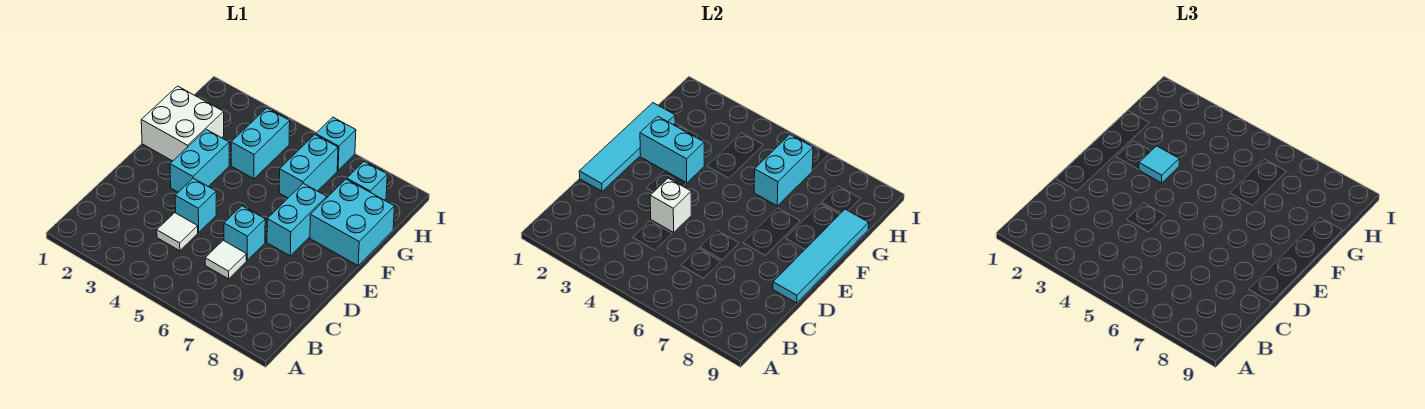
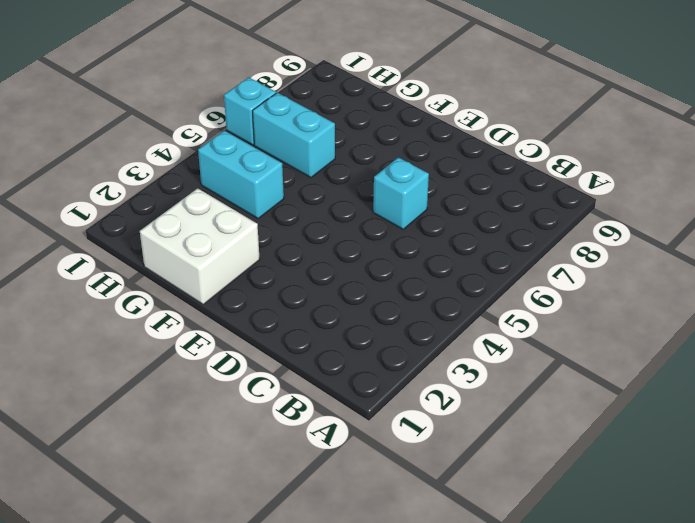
none -> white tile C4 level 1
none -> white tile C6 level 1
none -> cyan brick D4 level 1

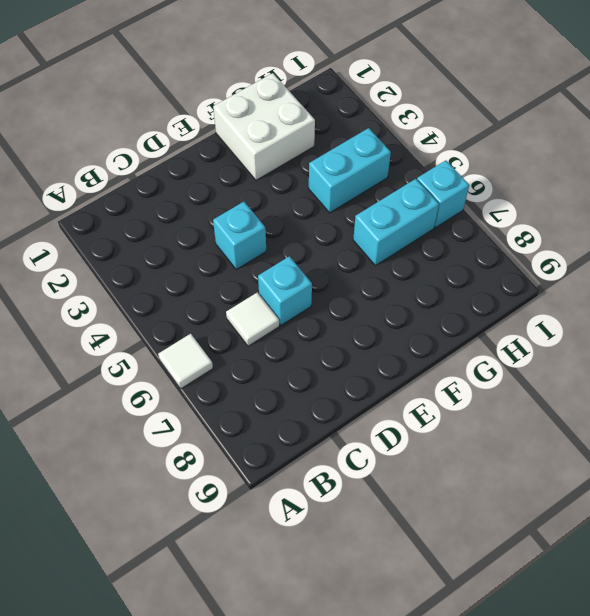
white tile A6 level 1 -> white tile C4 level 1
none -> cyan brick E3:F3 level 1
none -> cyan brick E7:F7 level 1
none -> cyan brick F8:G9 level 1

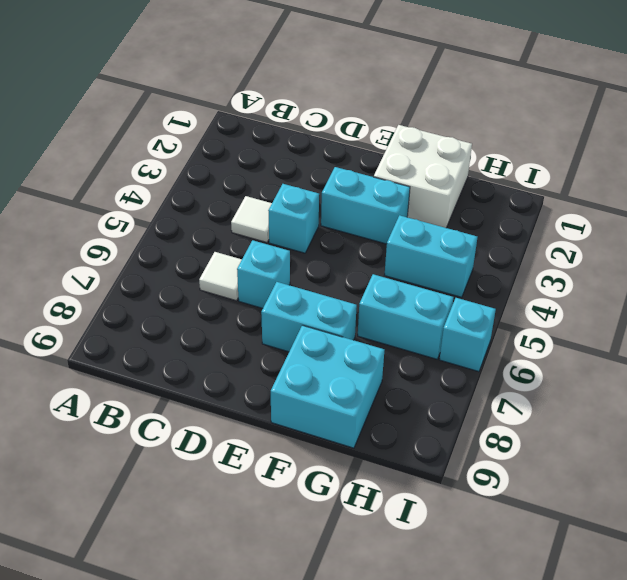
none -> cyan brick H8 level 1
none -> cyan tile D1:G1 level 2
none -> white brick D4 level 2

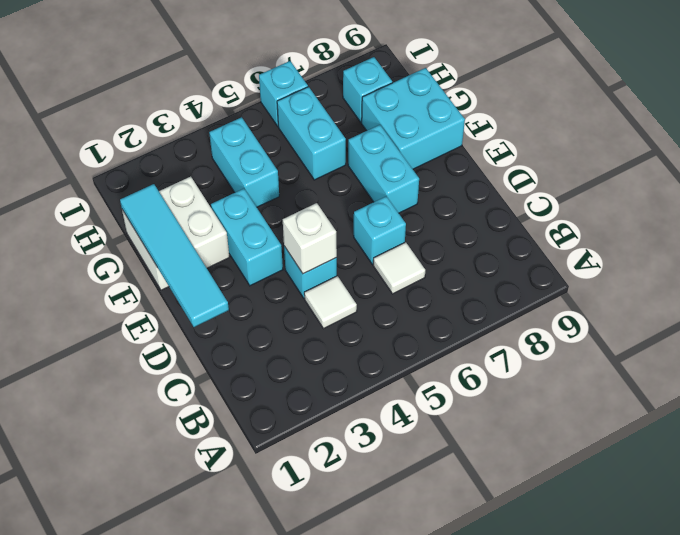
none -> cyan tile D9:G9 level 2
none -> cyan brick F2:F3 level 2
none -> cyan brick G6:H6 level 2

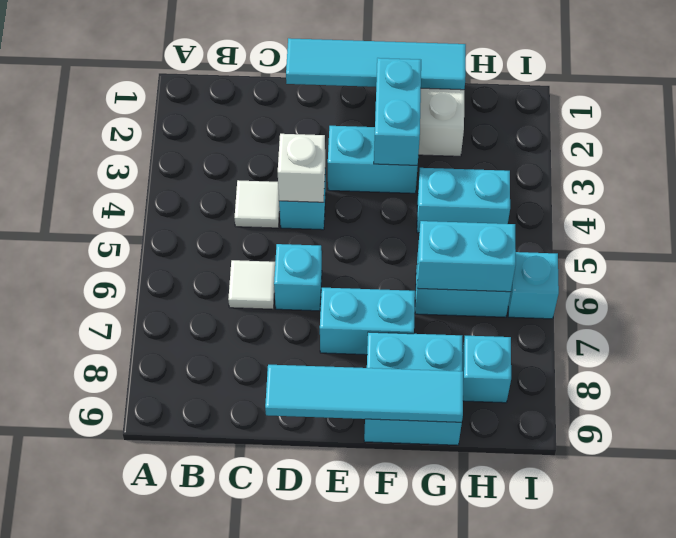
none -> cyan tile F3 level 3

